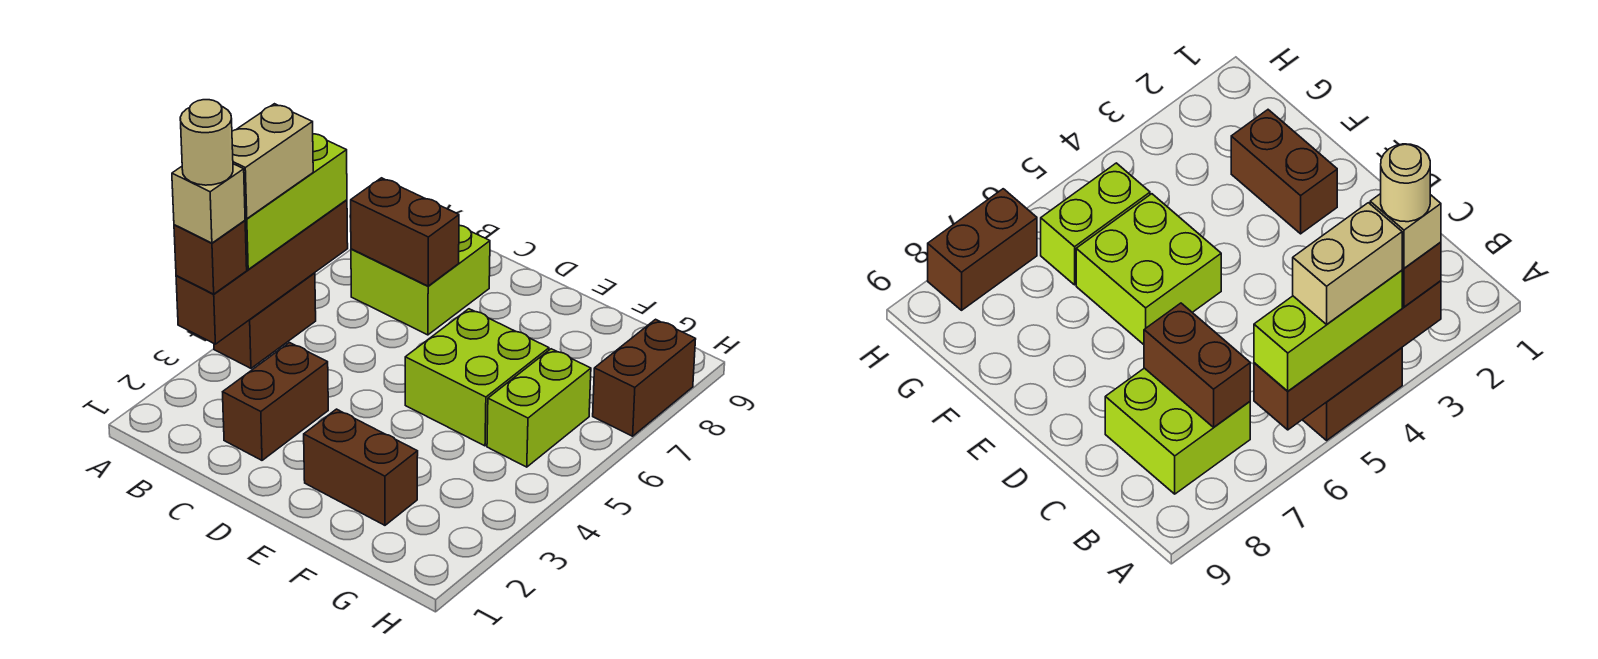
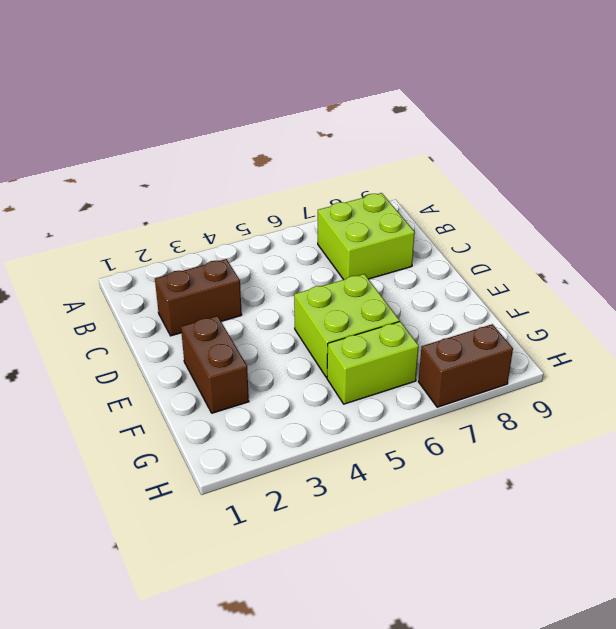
none -> brown brick A4:A5 level 1
none -> brown brick A3:A6 level 2
none -> brown brick B7:C7 level 2

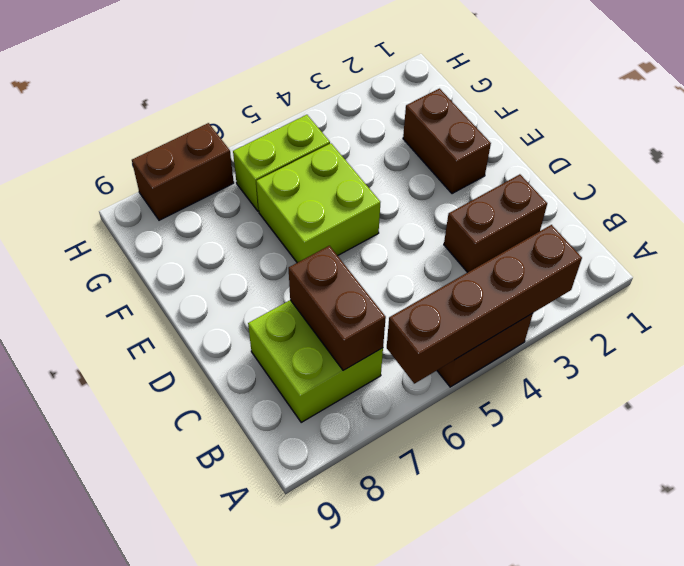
none -> brown brick A3 level 3
none -> lime brick A4:A6 level 3
none -> tan brick A3 level 4

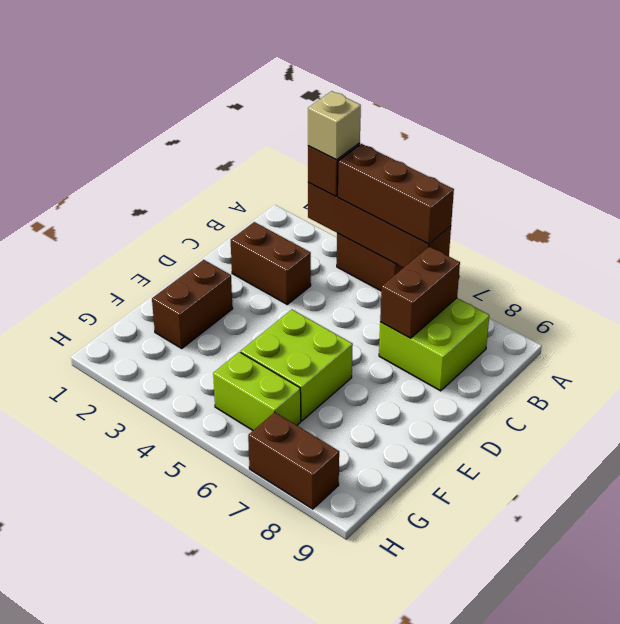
brown brick A4:A6 level 3 -> lime brick A4:A6 level 3
none -> tan brick A4:A5 level 4
none -> tan round brick A3 level 5

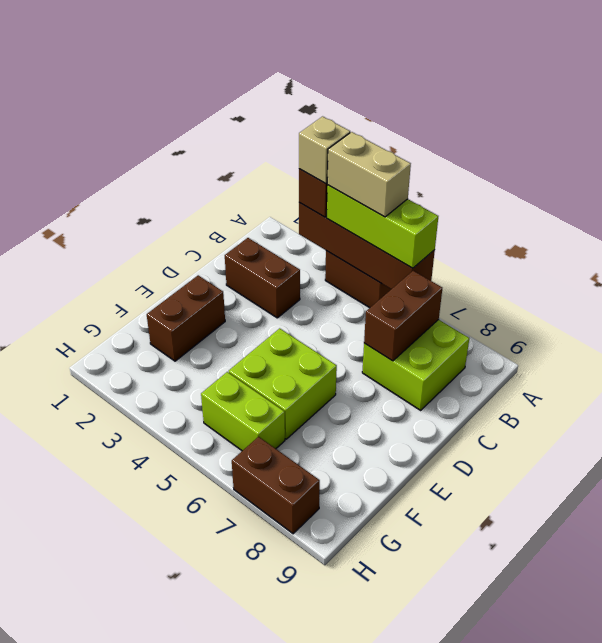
none -> tan round brick A3 level 5

